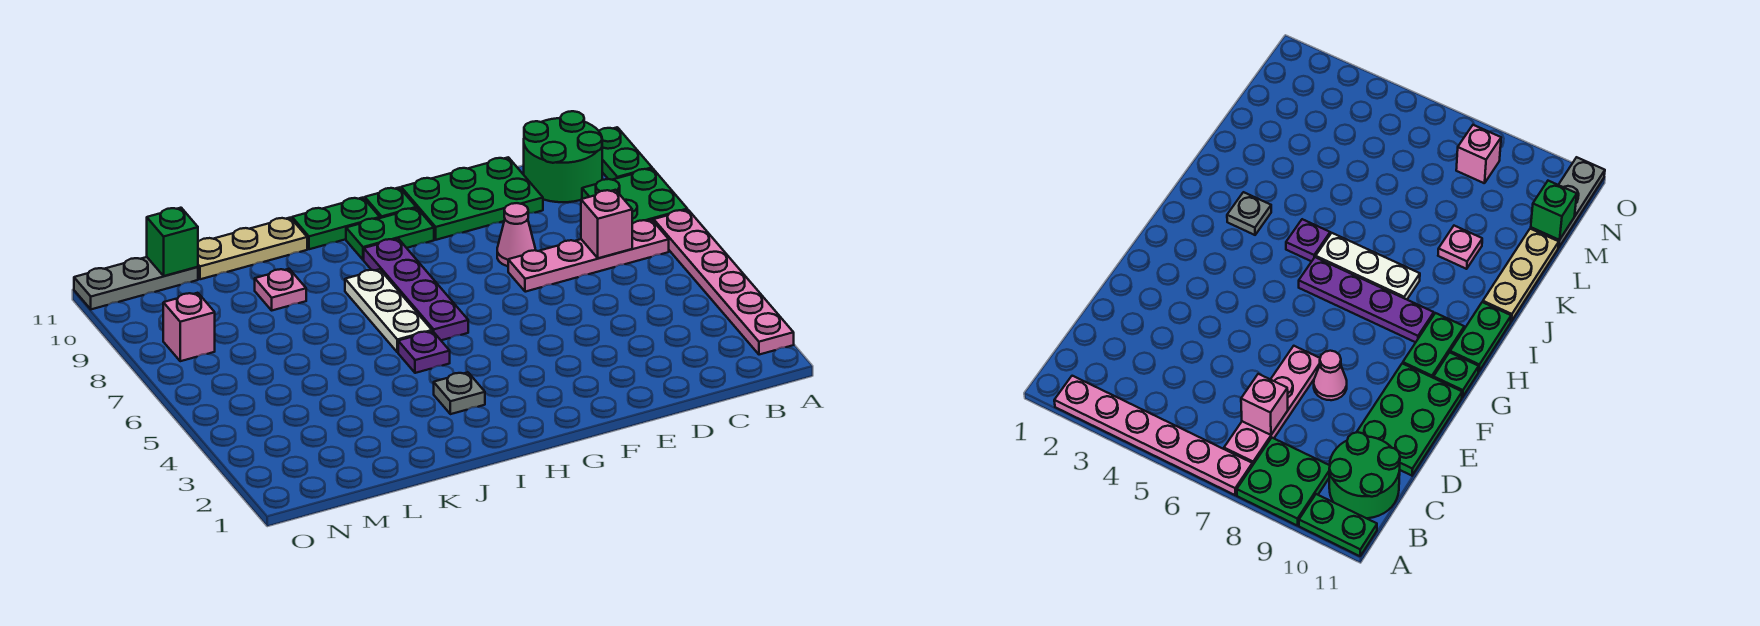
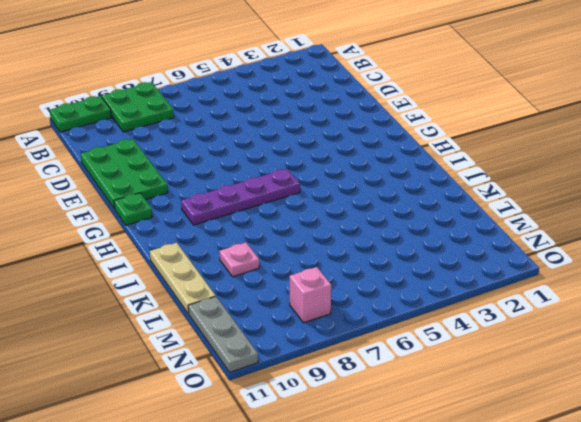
none -> pink plate A2:A7 level 1
none -> pink plate B7:E7 level 1
none -> green round brick B10:C11 level 1

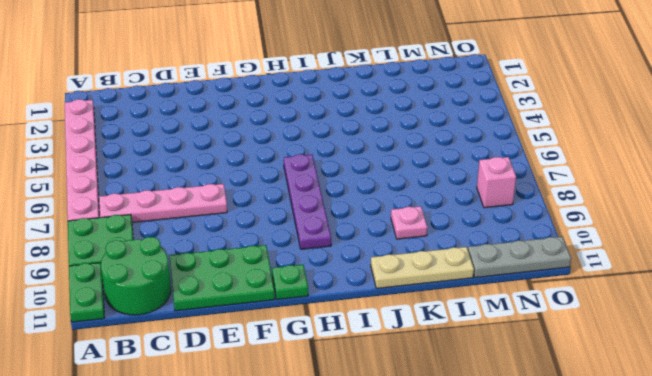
none -> pink cone E8 level 1
none -> green plate G10:H10 level 1
none -> green plate H11:I11 level 1

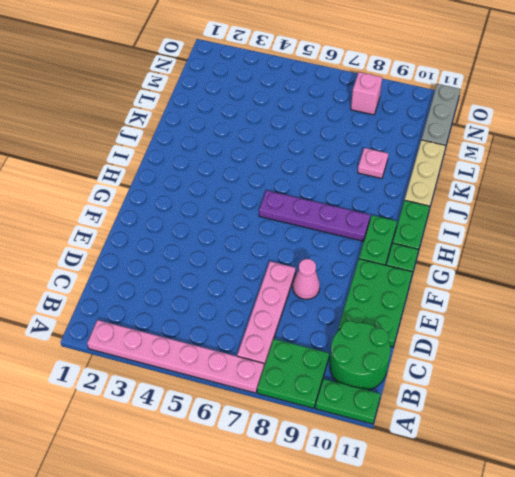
none -> grey plate I3 level 1
none -> purple plate I5 level 1
none -> white plate I6:I8 level 1

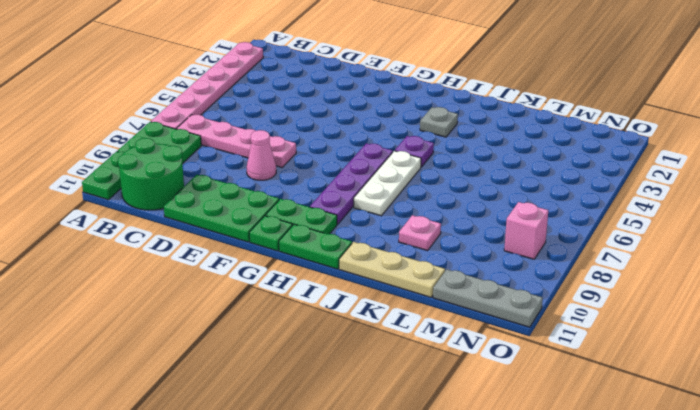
none -> pink brick C7 level 2
none -> green brick M11 level 2

